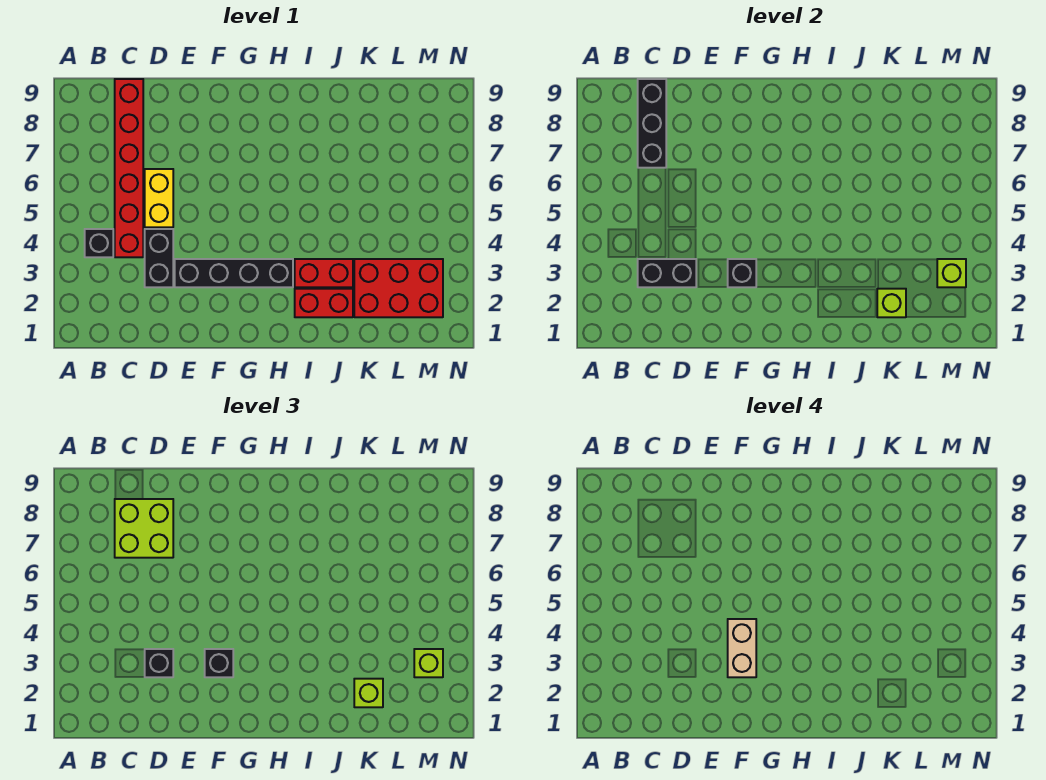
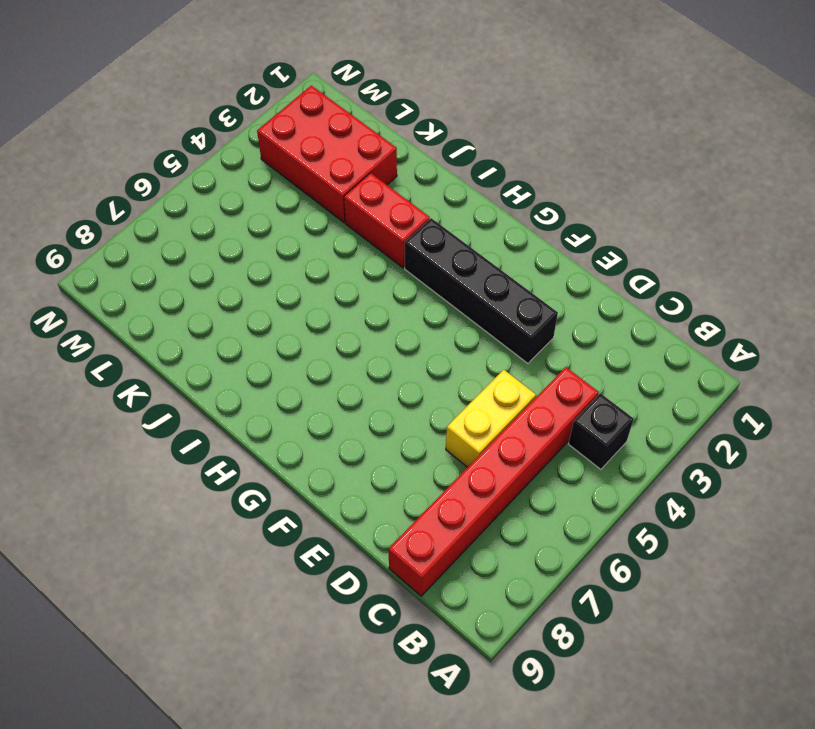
none -> black brick D3:D4 level 1
none -> red brick I2:J2 level 1
none -> black brick C3:D3 level 2

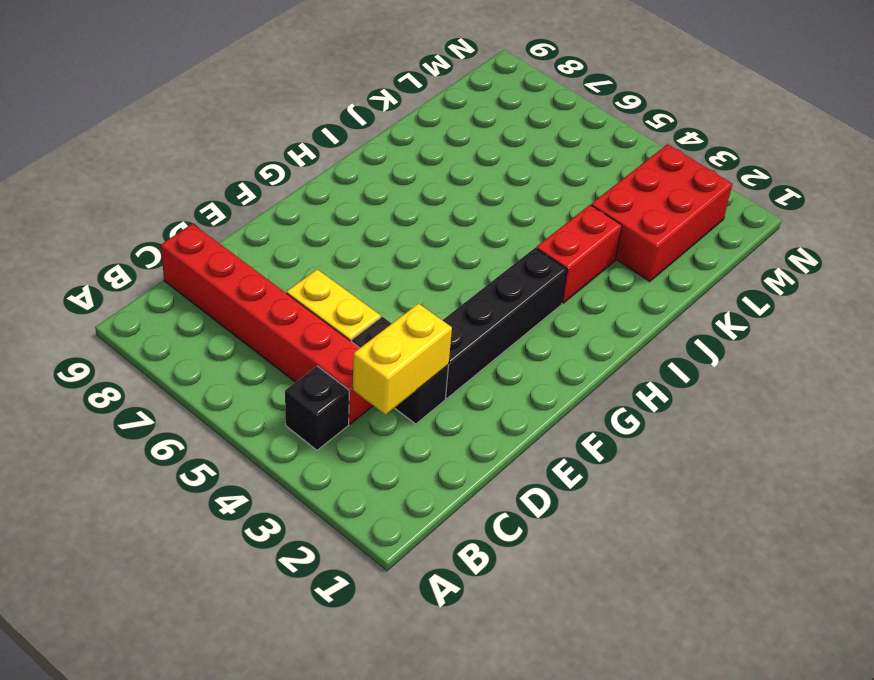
yellow brick C3:D3 level 2 -> black brick C3:D3 level 2
none -> red brick I2:J2 level 1
none -> black brick C7:C9 level 2
none -> black brick F3 level 2

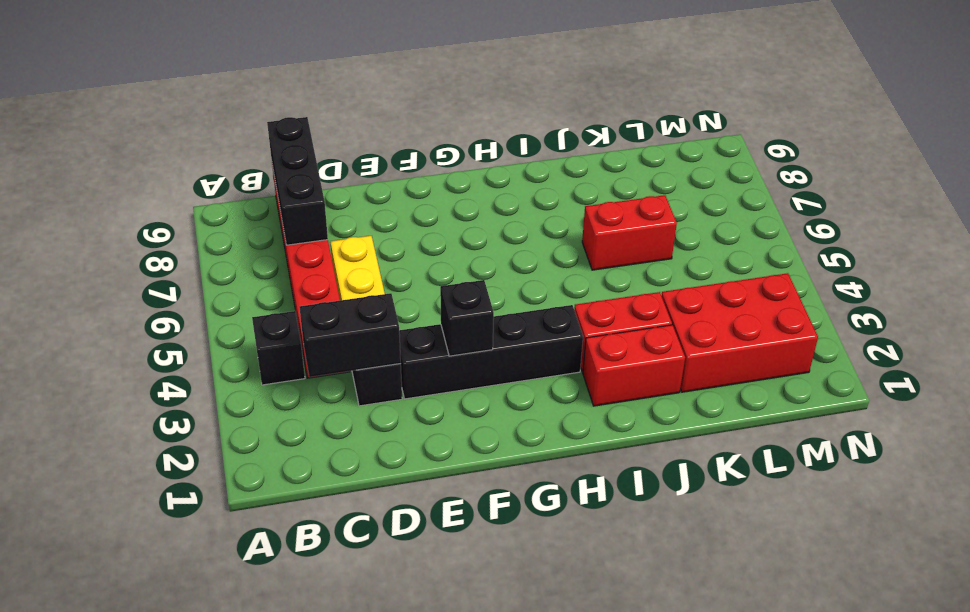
red brick J6:K6 level 1 -> none
none -> lime brick K2 level 2
none -> lime brick M3 level 2
none -> lime brick C7:D8 level 3

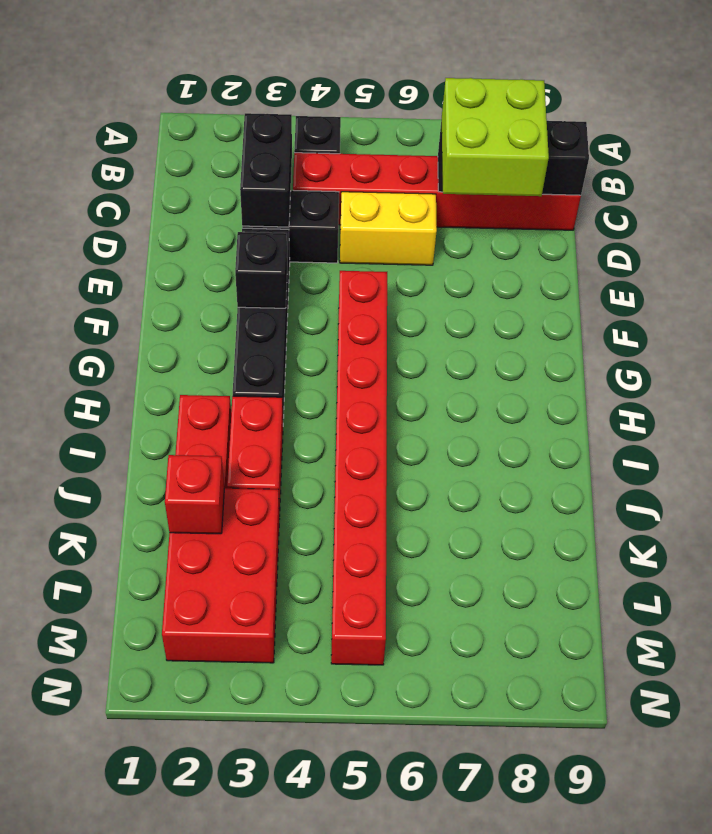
red brick F5:M5 level 1 -> none
red brick K2 level 2 -> lime brick K2 level 2
none -> lime brick M3 level 2
none -> black brick D3 level 3
none -> black brick F3 level 3

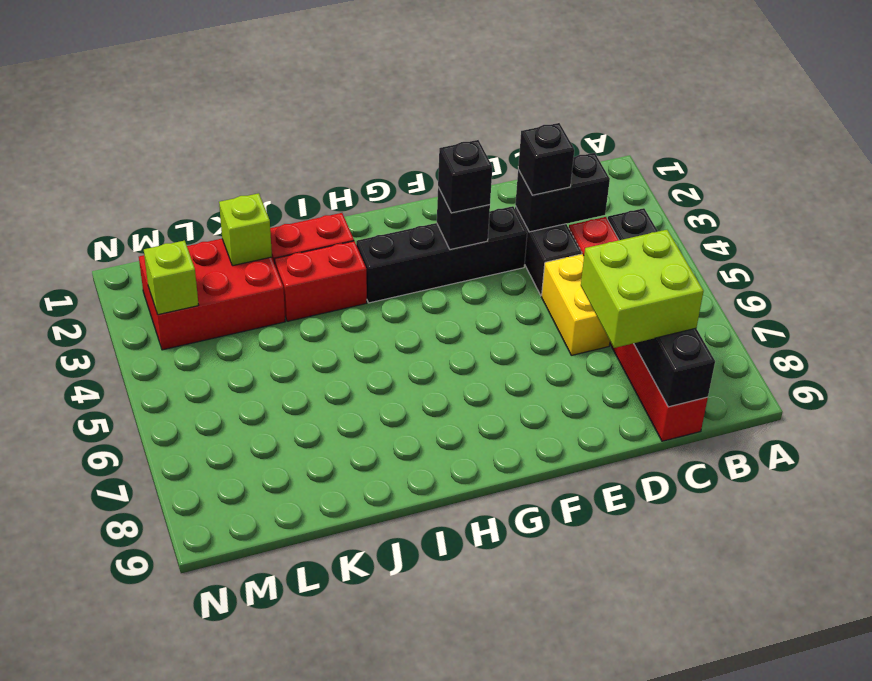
none -> lime brick K2 level 3
none -> lime brick M3 level 3
none -> tan brick F3:F4 level 4

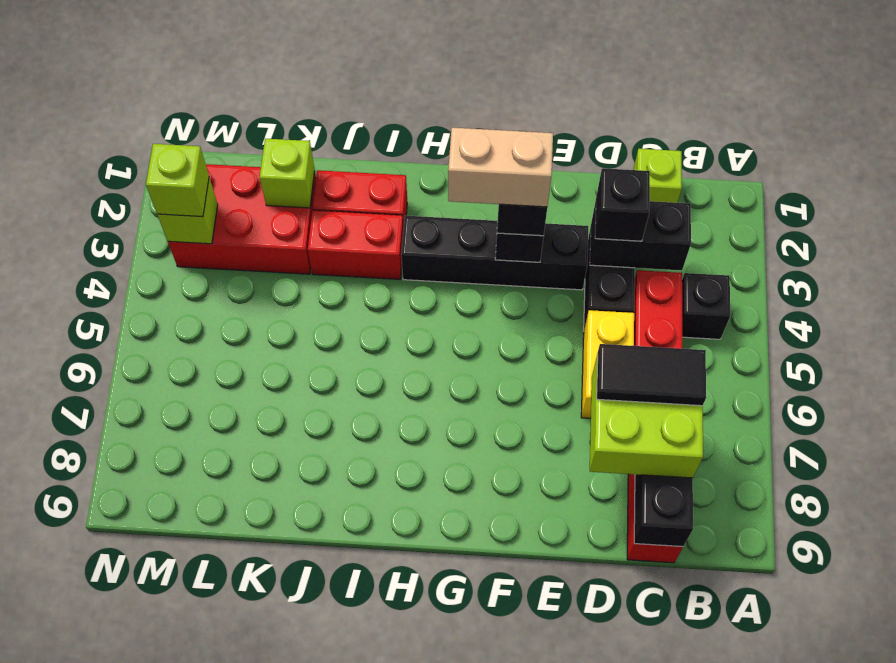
lime brick C1 level 1 -> lime brick K2 level 3
black tile C7:D7 level 4 -> none
tan brick F3:G3 level 4 -> tan brick F3:F4 level 4

